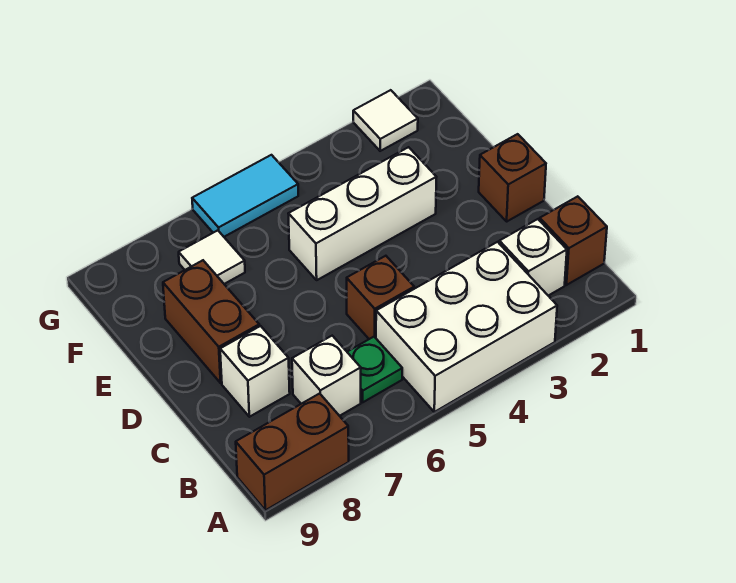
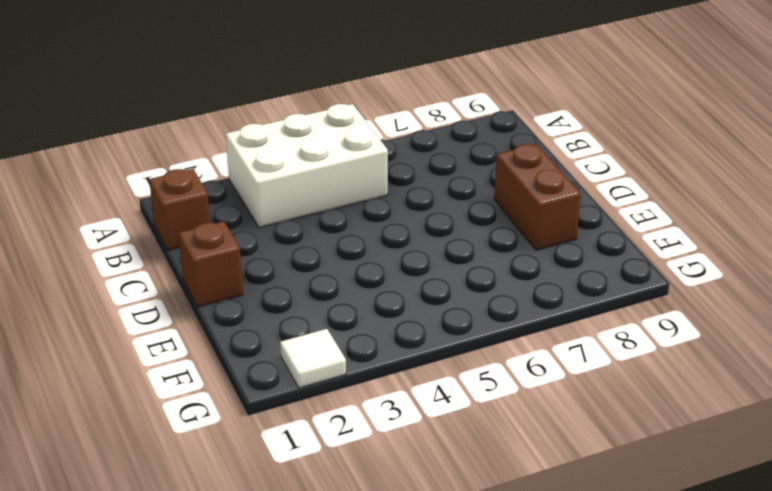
none -> brown brick A8:A9 level 1
none -> white brick B2 level 1
none -> green plate B6 level 1

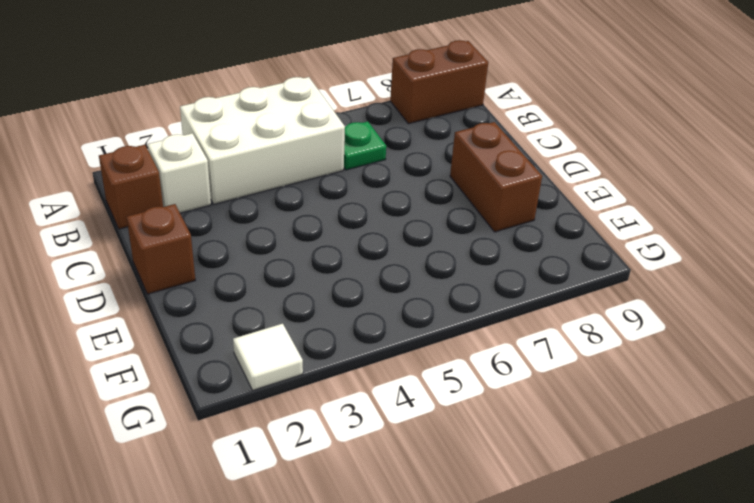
none -> white brick B7 level 1
none -> brown brick C5 level 1
none -> white brick C8 level 1

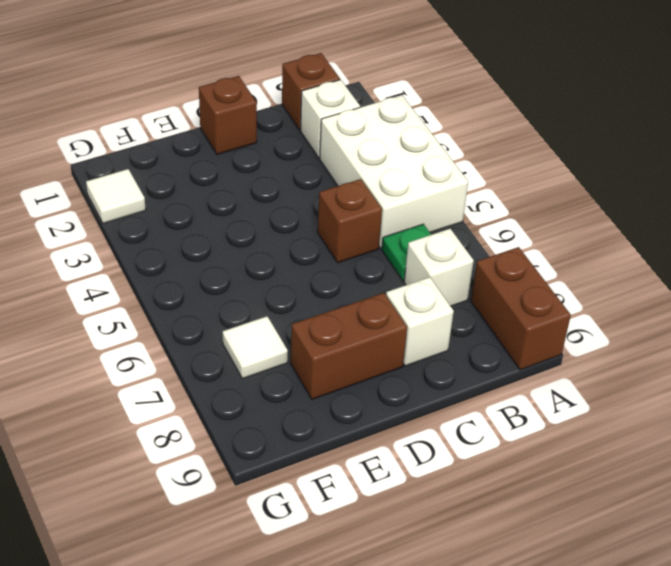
none -> white brick E3:E5 level 1
none -> cyan tile G5:G6 level 1

